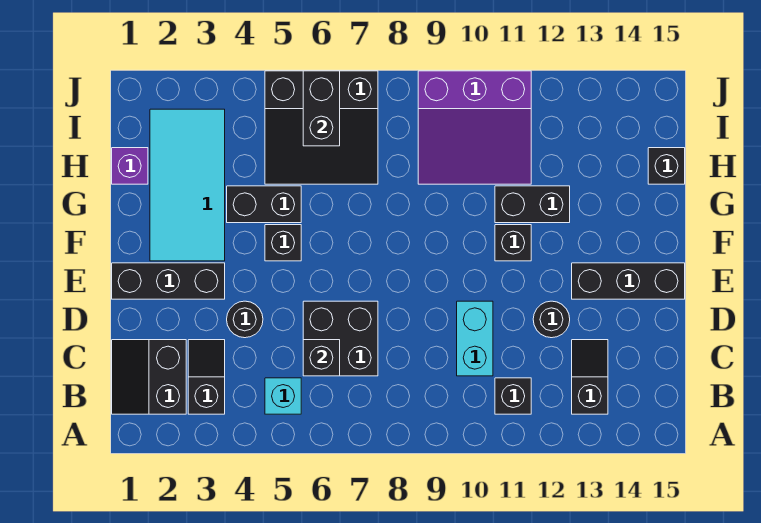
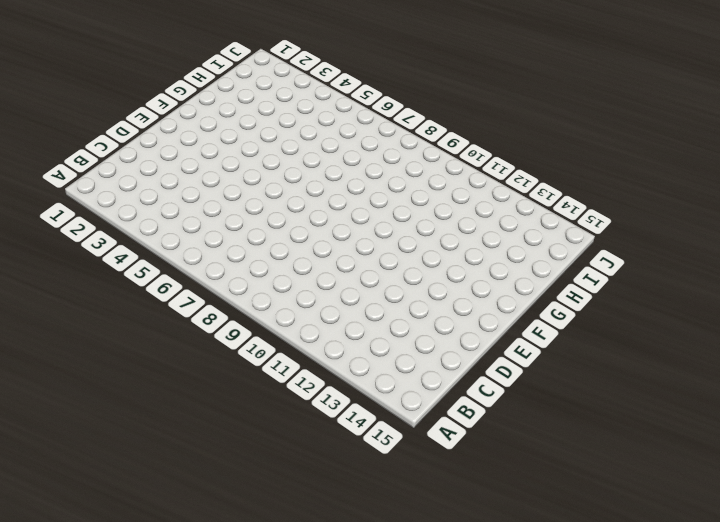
none -> black slope B1:C2 level 1 top 2
none -> black slope B3:C3 level 1 top B
none -> cyan brick B5 level 1

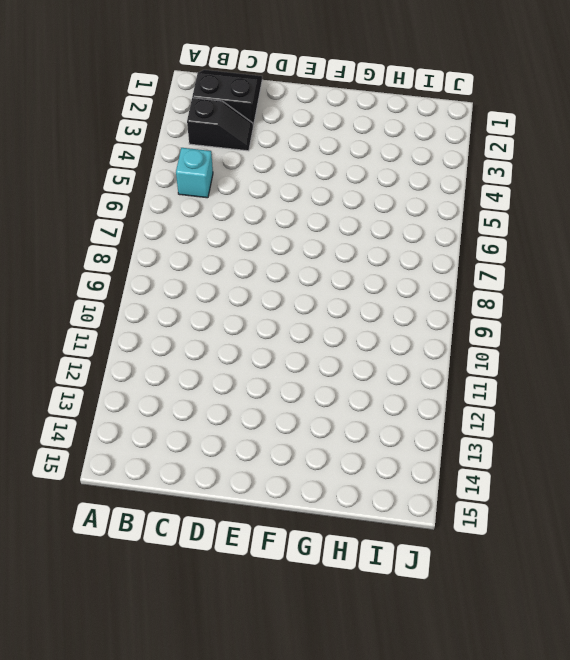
none -> black brick B11 level 1
none -> black slope B13:C13 level 1 top B
none -> black brick C6:D7 level 1

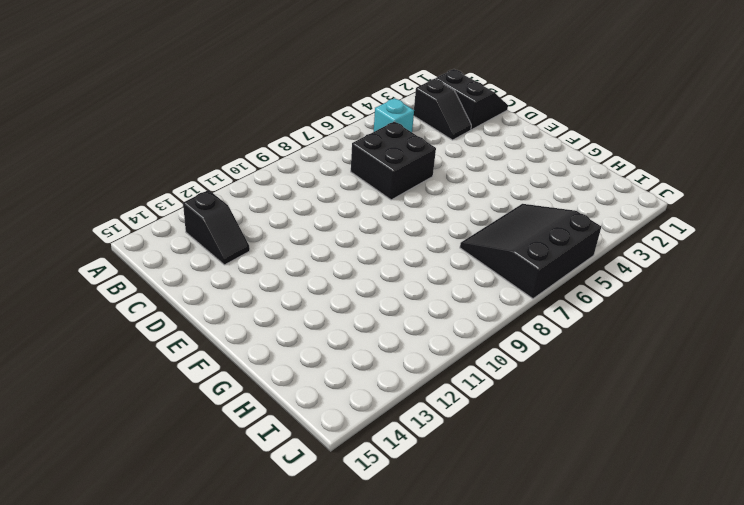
none -> black brick B11 level 1
none -> cyan brick C10:D10 level 1
none -> black round brick D4 level 1

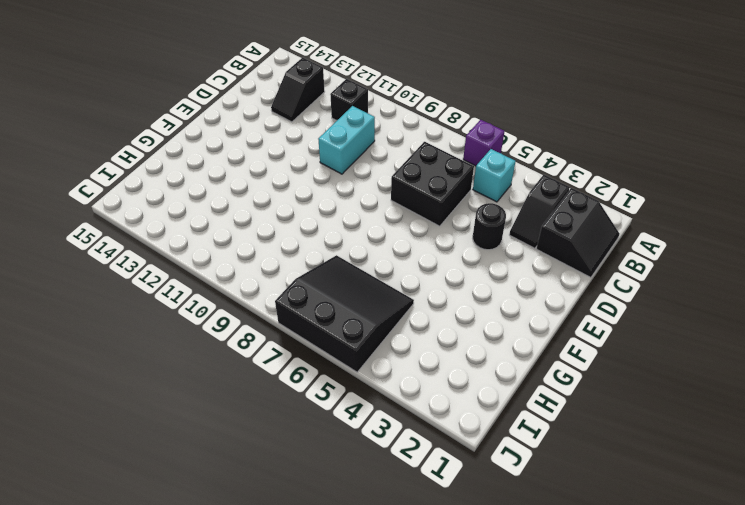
purple brick A6 level 1 -> purple brick H1 level 1
none -> black round brick D12 level 1
none -> black brick E1:E3 level 1
none -> black brick E13:E15 level 1

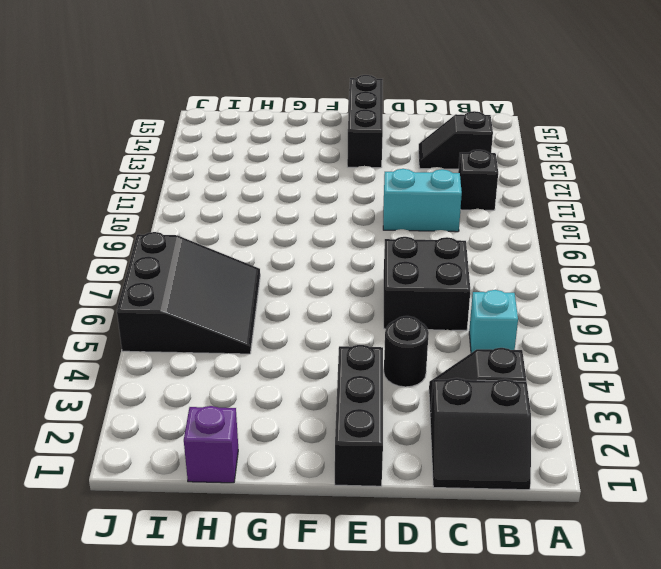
none -> black round brick D12 level 1
none -> cyan tile F2:I3 level 1
none -> black brick F5 level 1

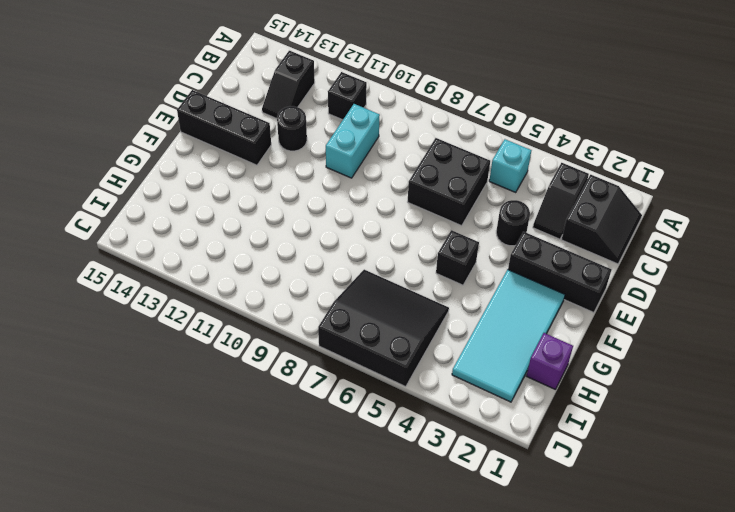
none -> black brick F11 level 1
none -> black brick G4:G5 level 1
none -> black brick G11:G12 level 1

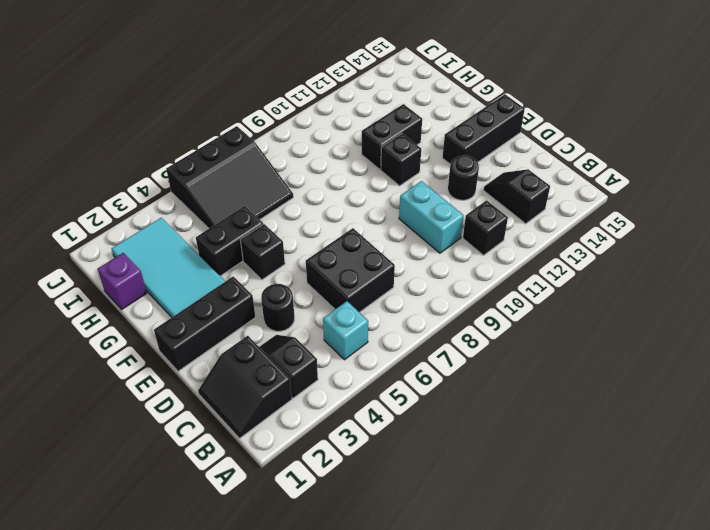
none -> purple slope H9:J11 level 1 top J
none -> black brick H15 level 1
none -> black brick C6 level 2

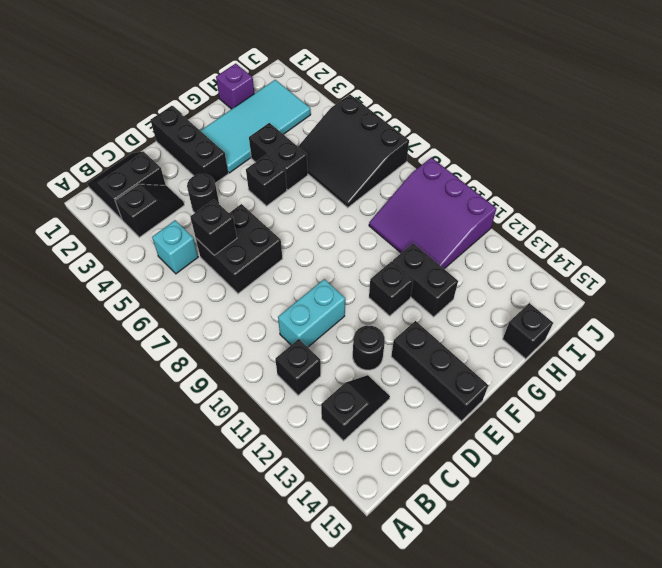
none -> black brick I6:J6 level 2

